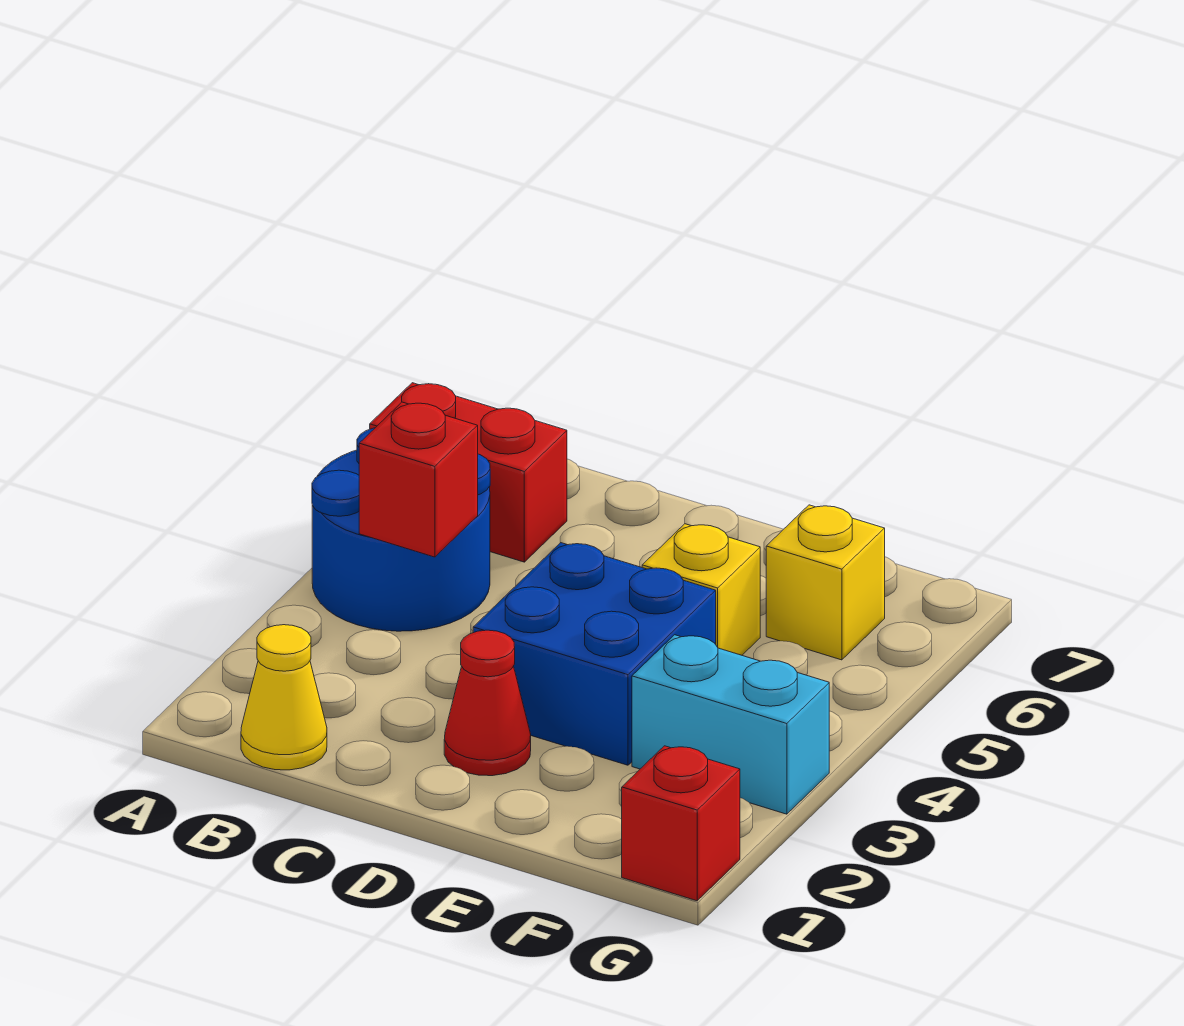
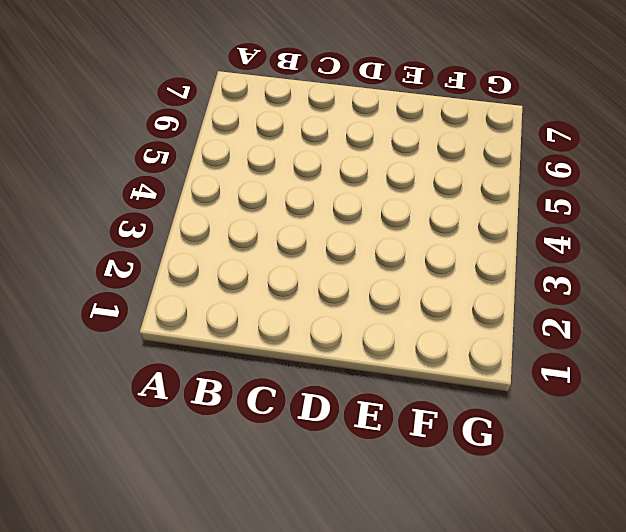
none -> blue round brick A4:B5 level 1
none -> red brick A6:B6 level 1

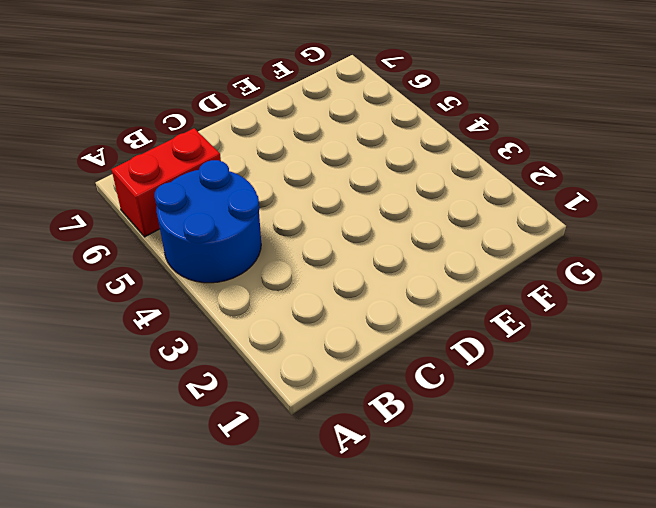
none -> yellow cone B1 level 1
none -> red cone D2 level 1

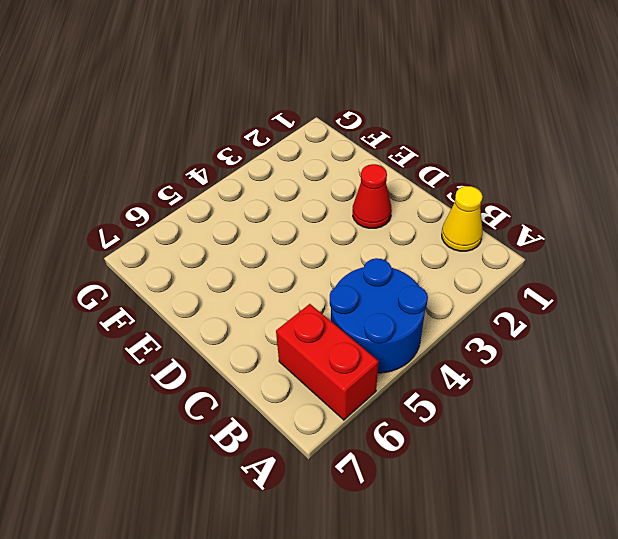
none -> blue brick D3:E4 level 1
none -> yellow brick E5 level 1

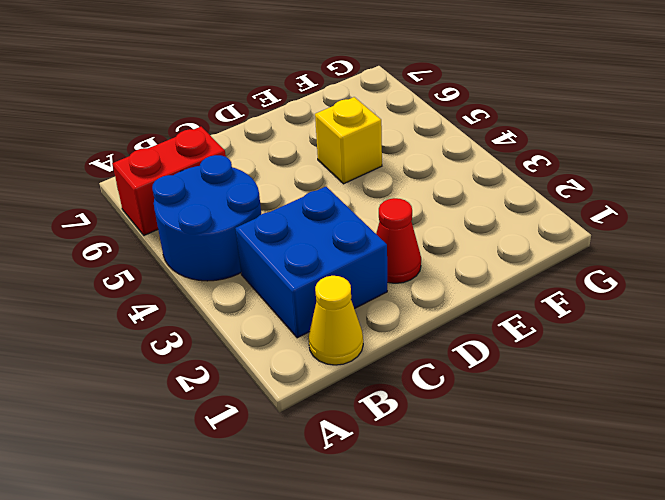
blue brick B2:C3 level 1 -> blue brick D3:E4 level 1
none -> cyan brick F3:G3 level 1
none -> yellow brick F6 level 1

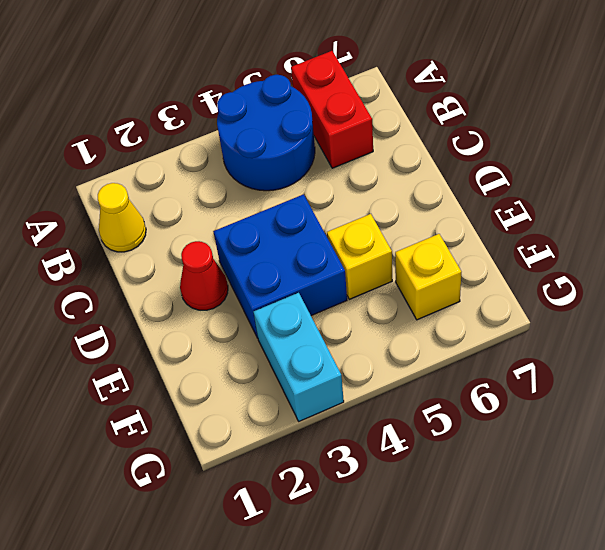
none -> red brick G1 level 1
none -> red brick B4 level 2

